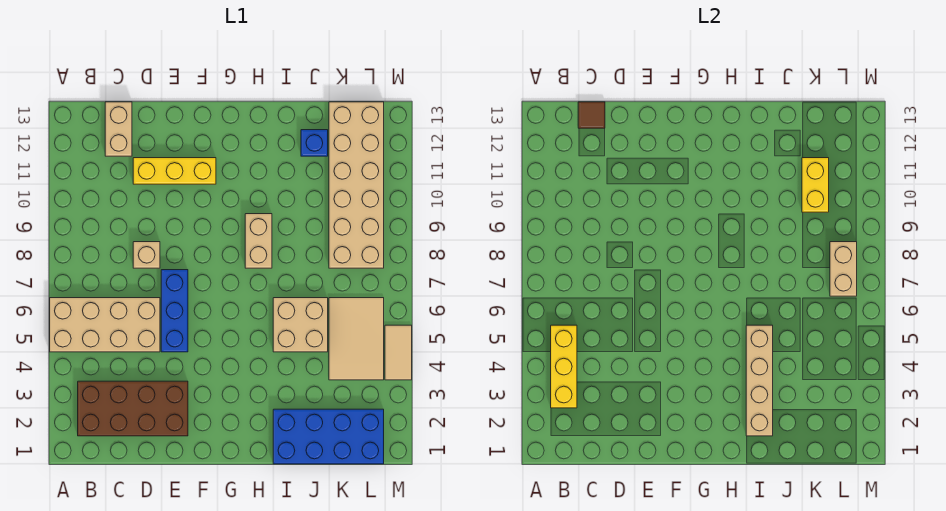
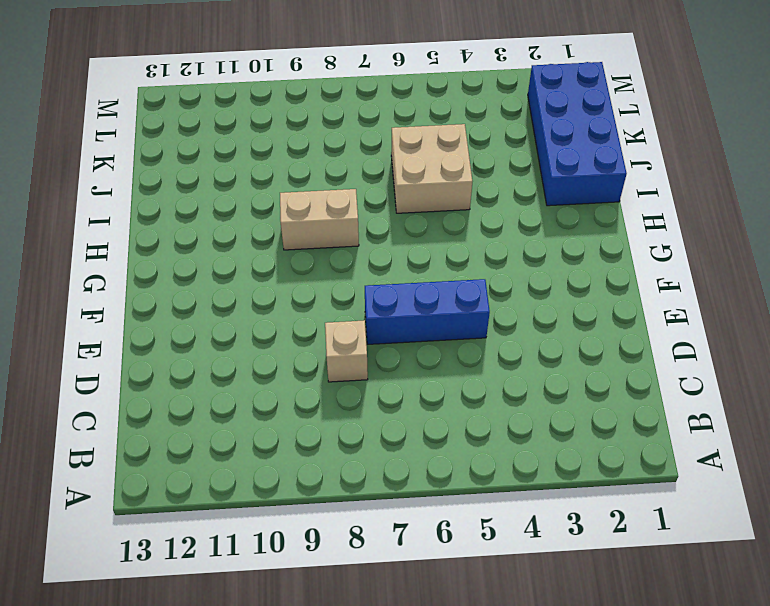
none -> tan brick A5:D6 level 1
none -> brown brick B2:E3 level 1
none -> tan brick C12:C13 level 1

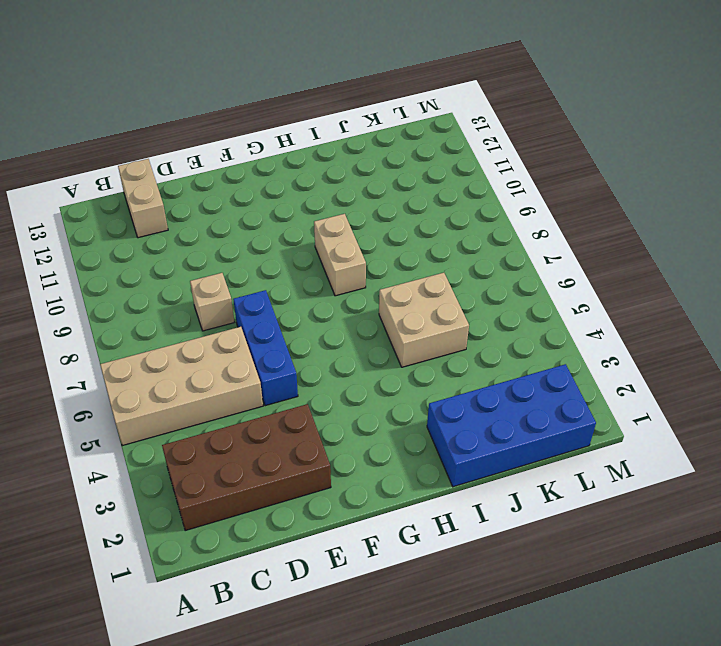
none -> yellow brick D11:F11 level 1
none -> blue brick J12 level 1
none -> tan tile K4:L6 level 1

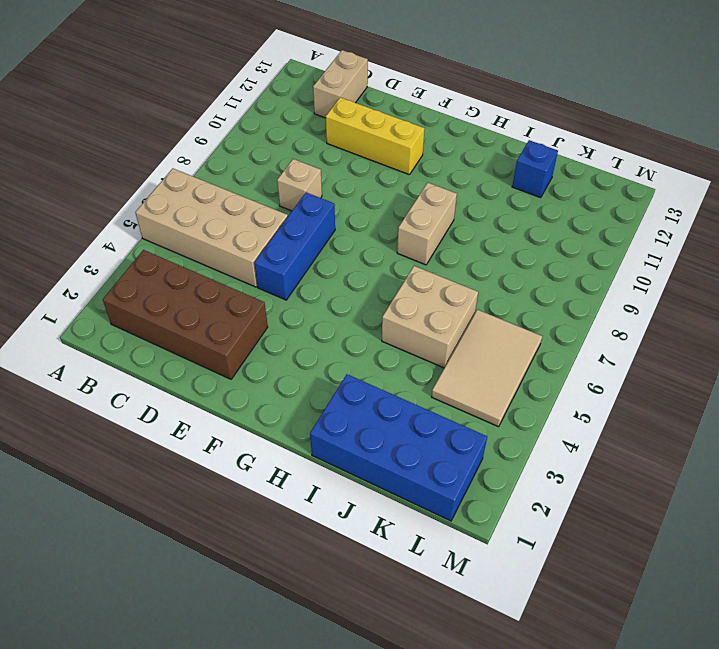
none -> tan brick K8:L13 level 1
none -> tan tile M4:M5 level 1
none -> yellow brick B3:B5 level 2

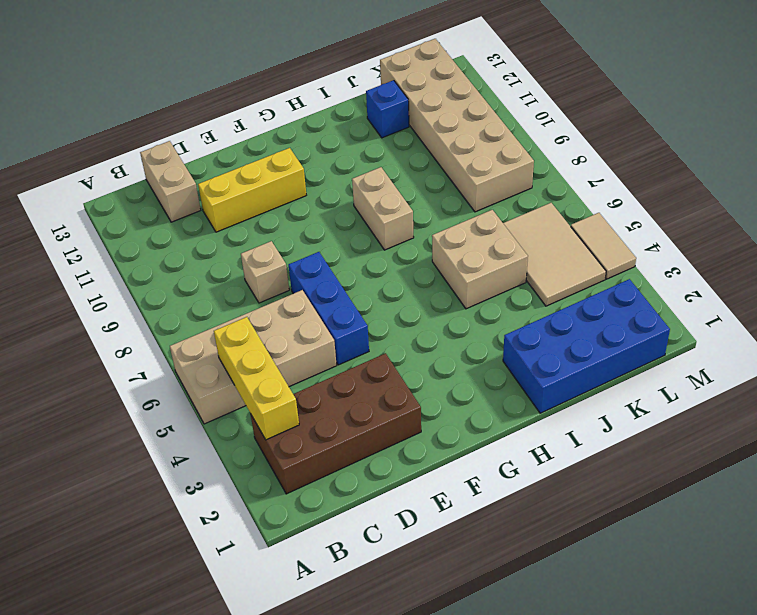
none -> brown tile C13 level 2
none -> tan brick I2:I5 level 2
none -> yellow brick K10:K11 level 2

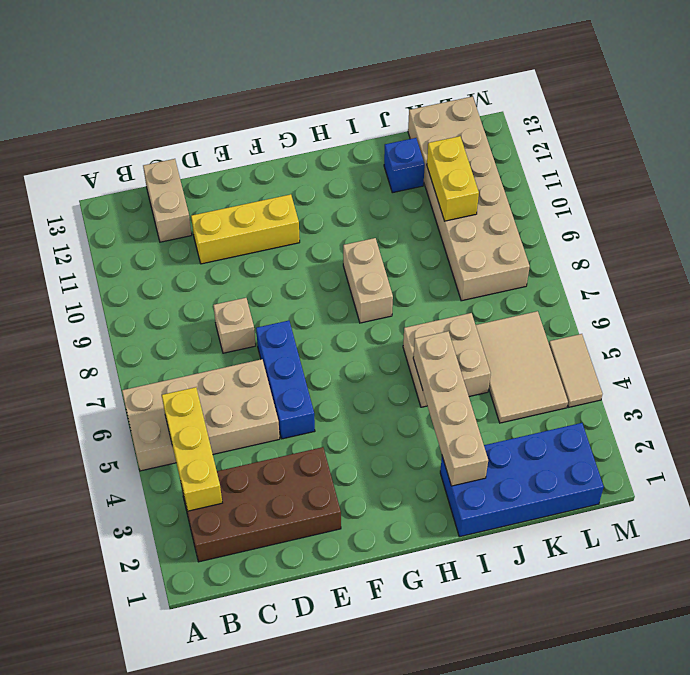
none -> brown tile C13 level 2
none -> tan brick L7:L8 level 2

